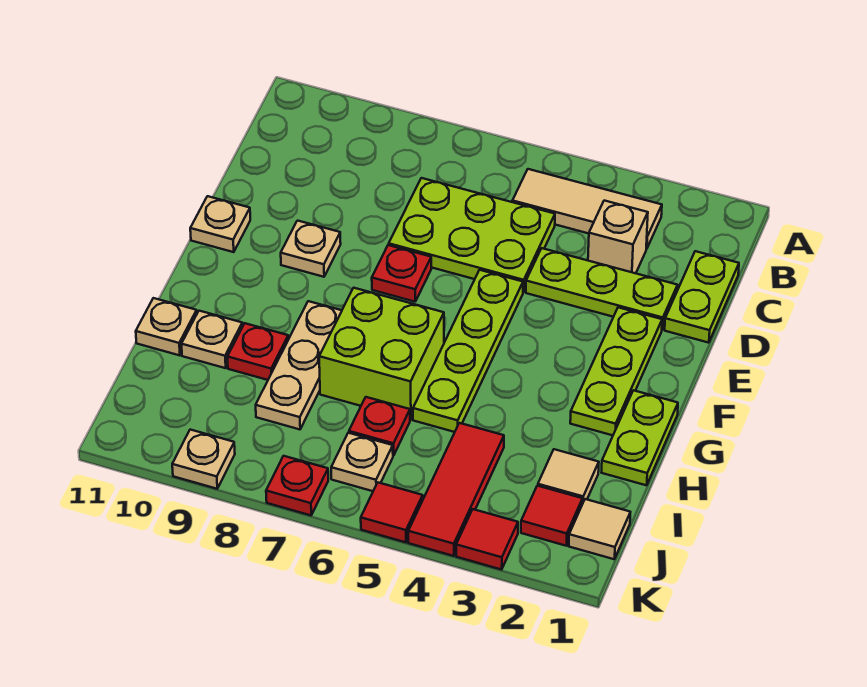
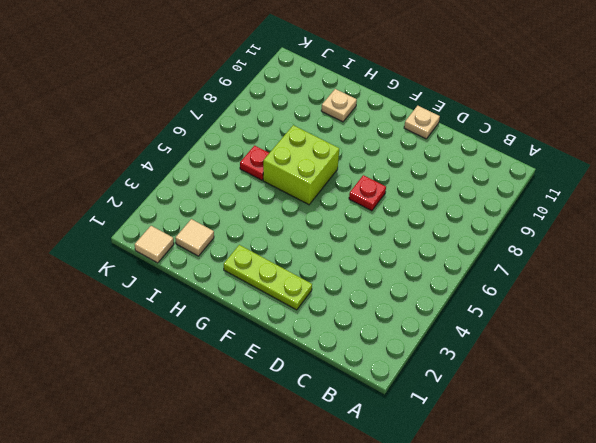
none -> tan tile B3:B5 level 1
none -> lime plate C1:D1 level 1
none -> tan brick C3 level 1

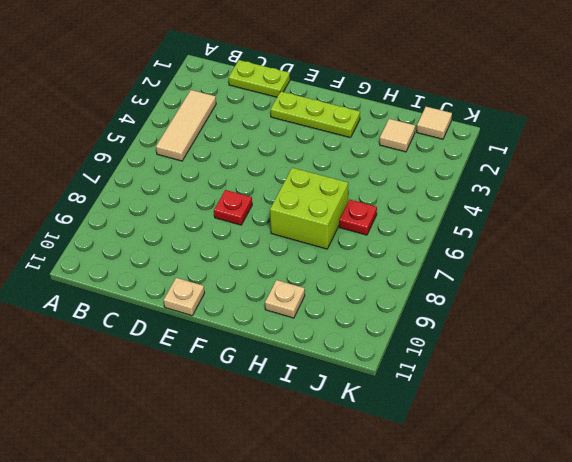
none -> tan brick C3 level 1
none -> lime plate C5:D7 level 1
none -> lime plate D2:D4 level 1

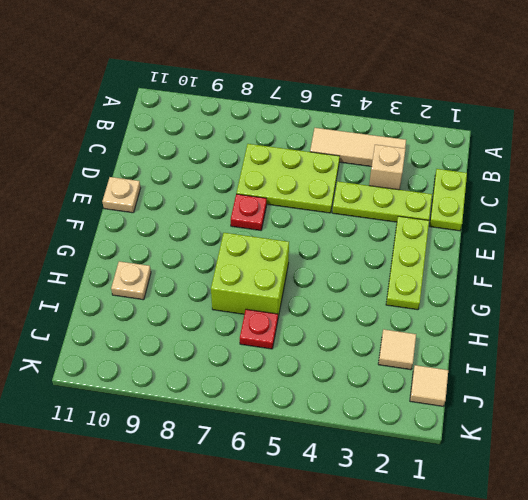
none -> lime plate E5:H5 level 1
none -> tan plate E9 level 1
none -> lime plate G1:H1 level 1

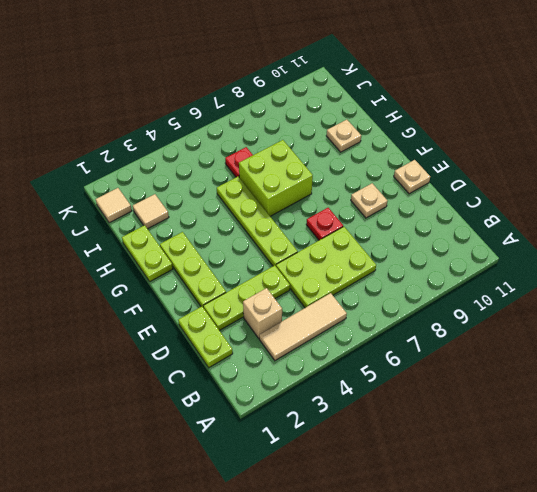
none -> tan plate G8:I8 level 1
none -> red plate H9 level 1
none -> tan plate H11 level 1

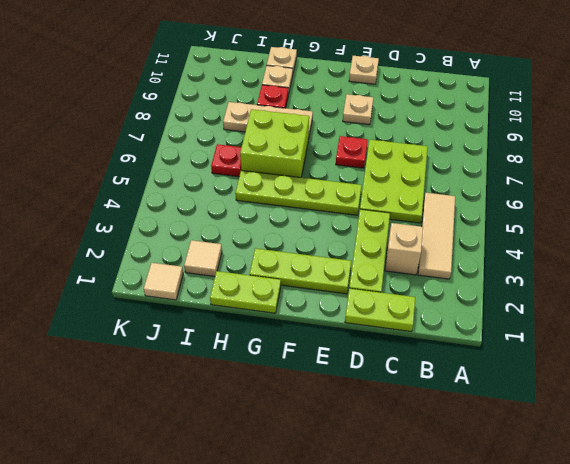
none -> red tile I4:K4 level 1
none -> red tile J2 level 1
none -> tan plate J6 level 1

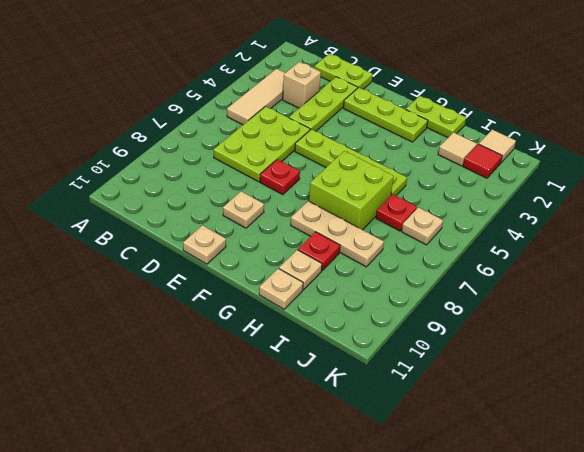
none -> red tile I4:K4 level 1
none -> red tile K3 level 1
none -> red tile K5 level 1

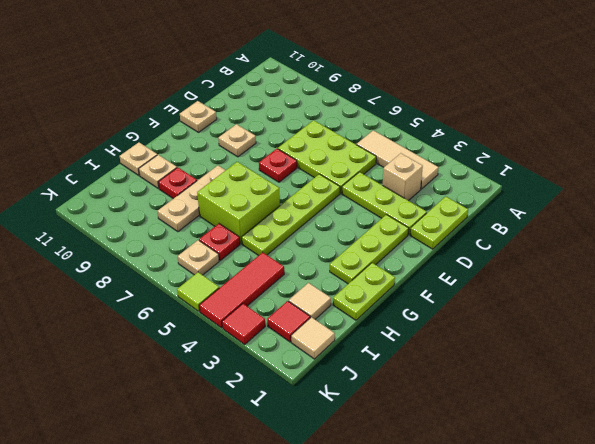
lime tile K5 level 1 -> red tile K5 level 1
none -> red plate K7 level 1
none -> tan plate K9 level 1

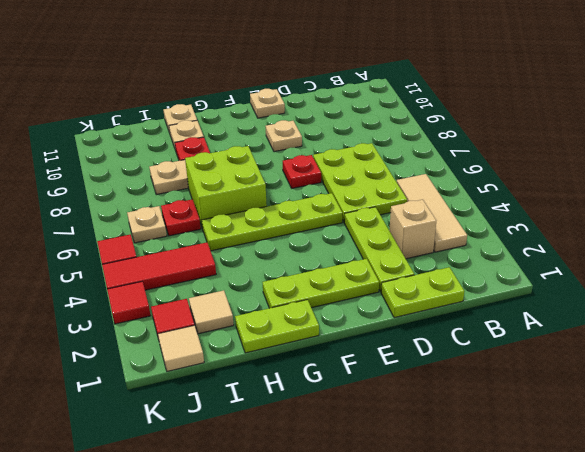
none -> red plate K7 level 1
none -> tan plate K9 level 1

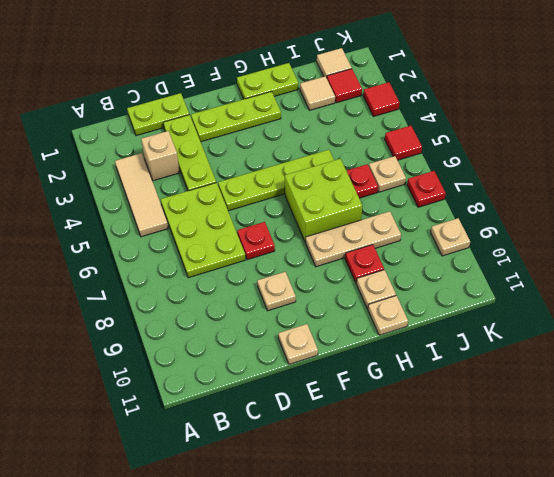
none -> red tile I4:K4 level 1

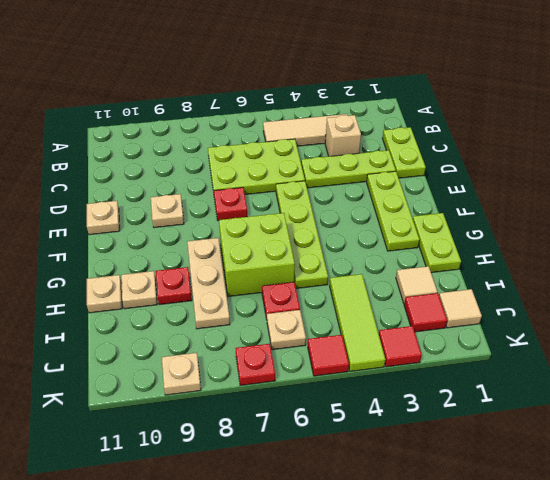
lime tile I4:K4 level 1 -> red tile I4:K4 level 1

